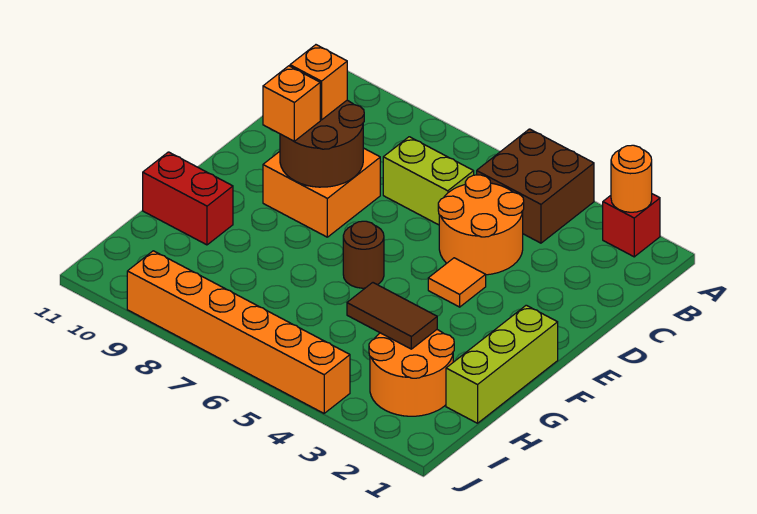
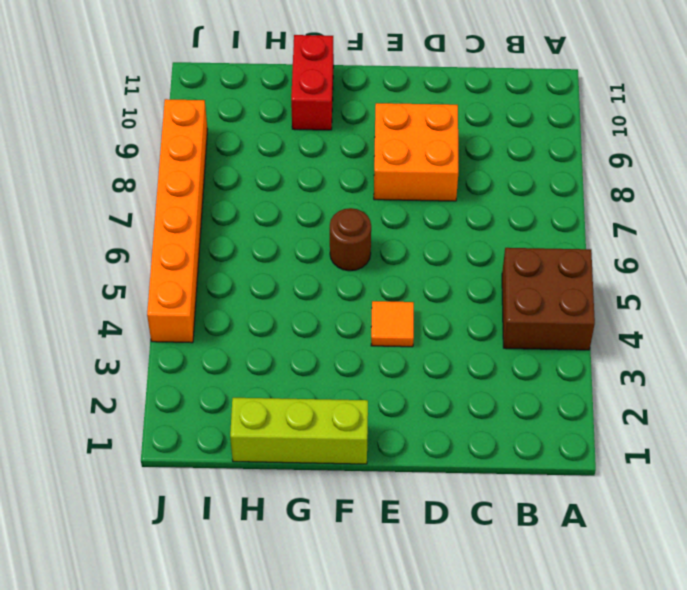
none -> red brick A2 level 1
none -> orange round brick C4:D5 level 1
none -> lime brick C6:C7 level 1

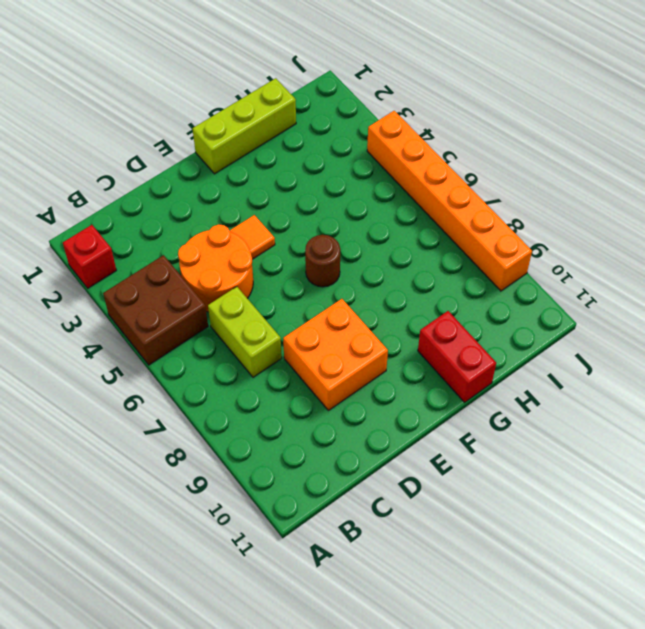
none -> orange round brick H2:I3 level 1
none -> orange round brick A2 level 2
none -> brown round brick D8:E9 level 2

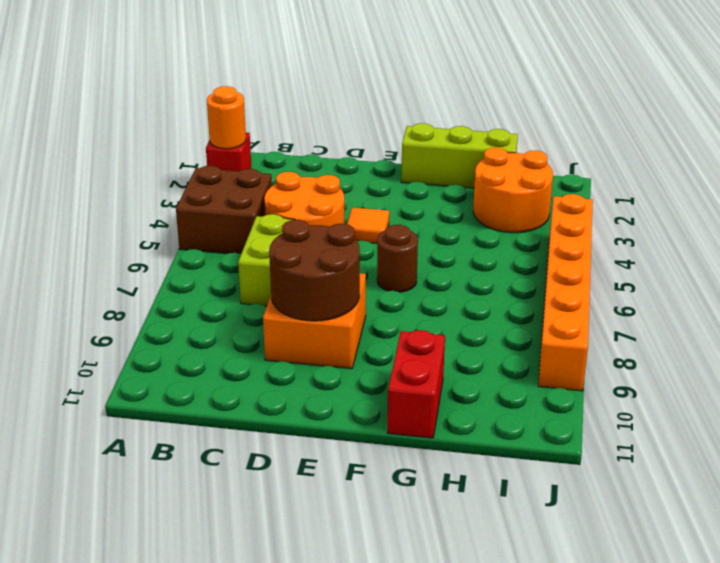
none -> brown tile H3:H4 level 2
none -> orange brick D9 level 3
none -> orange brick E9 level 3

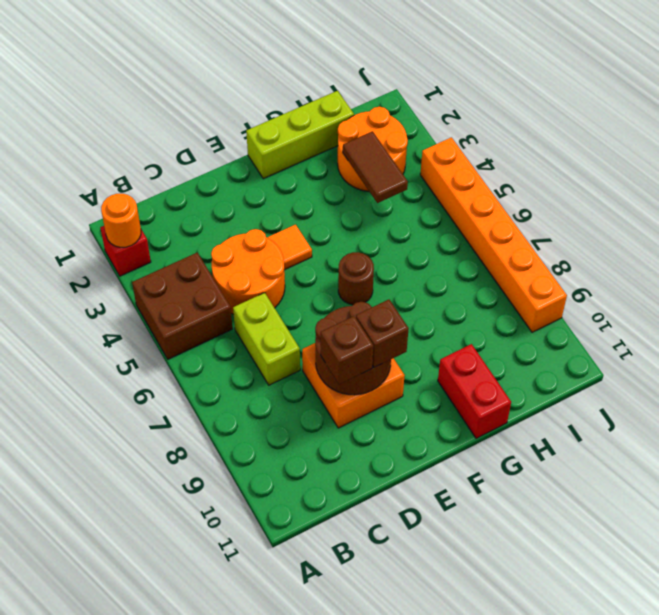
brown brick D9 level 3 -> orange brick D9 level 3
brown brick E9 level 3 -> orange brick E9 level 3

